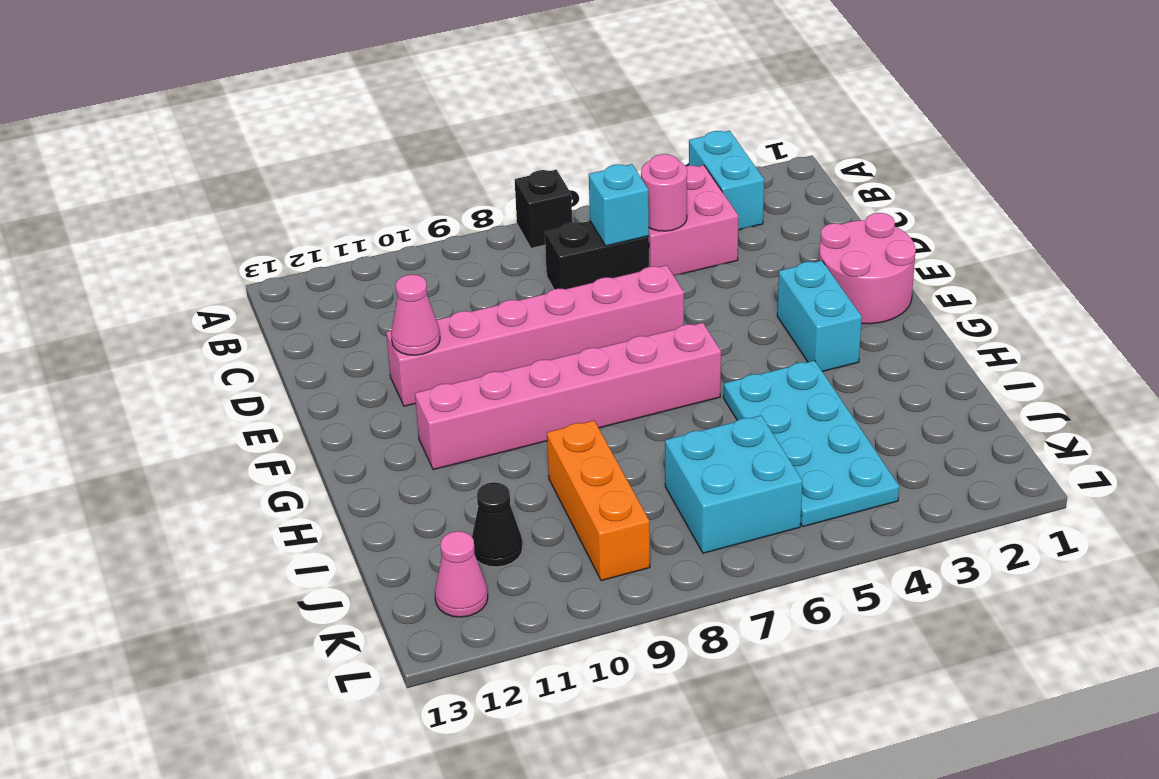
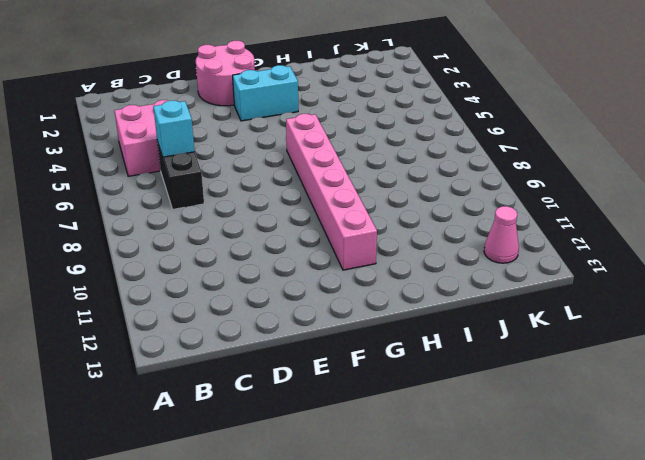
none -> cyan brick A3:B3 level 1
none -> black brick A7 level 1
none -> pink brick E6:E11 level 1

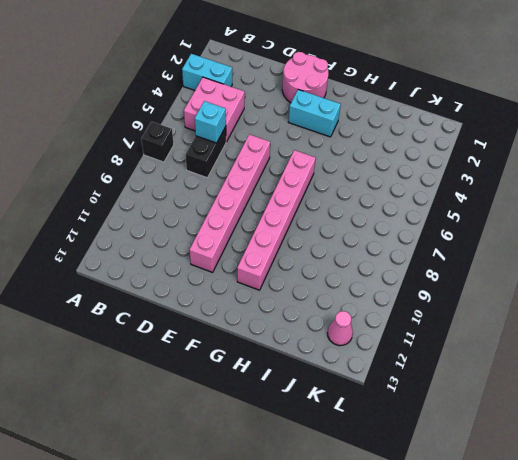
none -> cyan plate H4:K5 level 1
none -> orange brick I9:K9 level 1
none -> cyan brick J6:K7 level 1

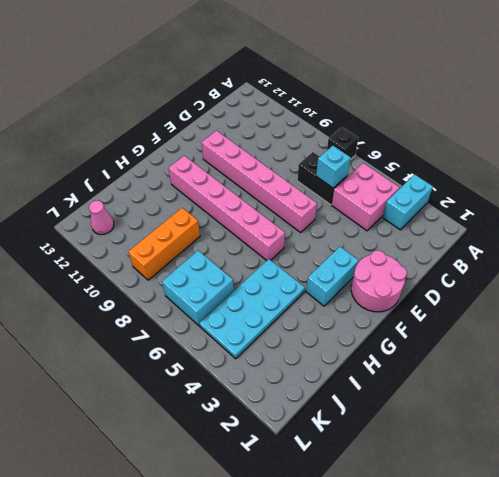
none -> black cone J11 level 1
none -> pink round brick C5 level 2
none -> pink cone E11 level 2

